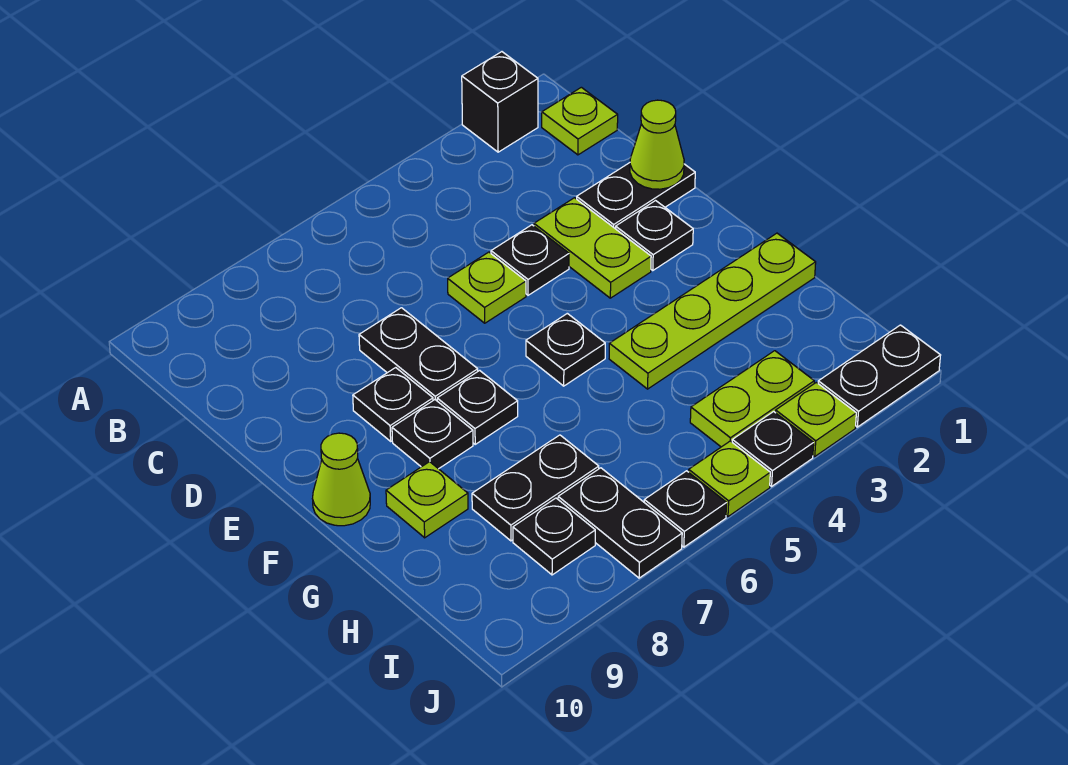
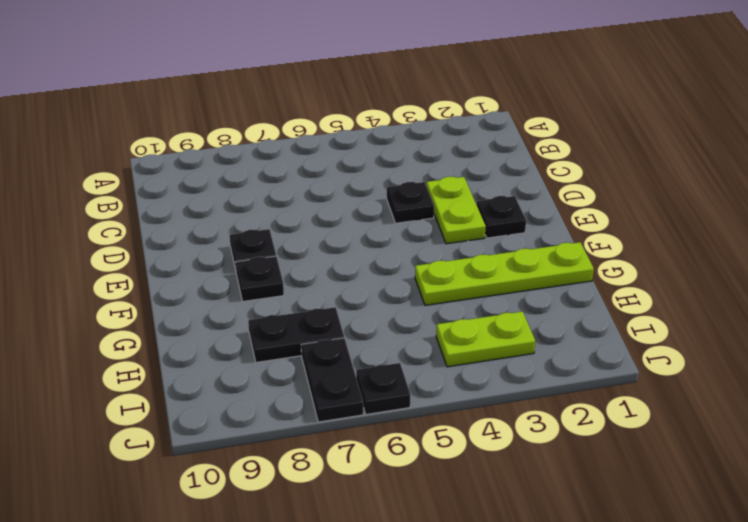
none -> black brick A2 level 1
none -> lime plate B1 level 1
none -> black plate D1:D2 level 1

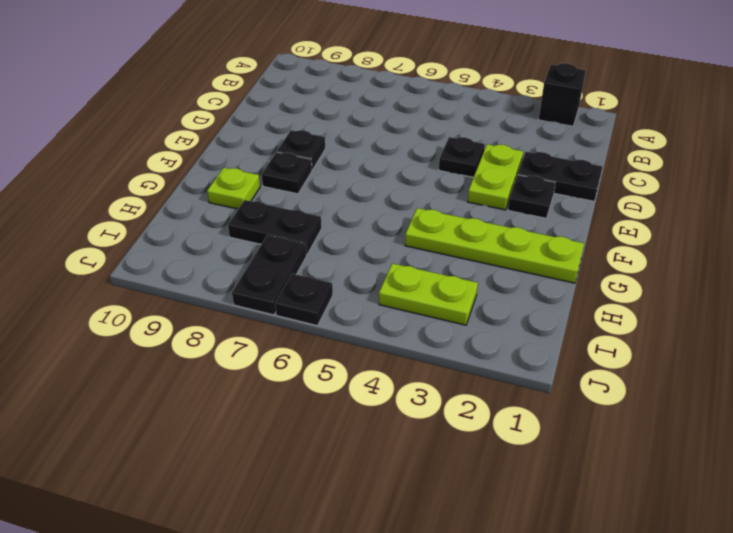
none -> lime plate B1 level 1
none -> lime plate D5 level 1
none -> black plate D7:E7 level 1

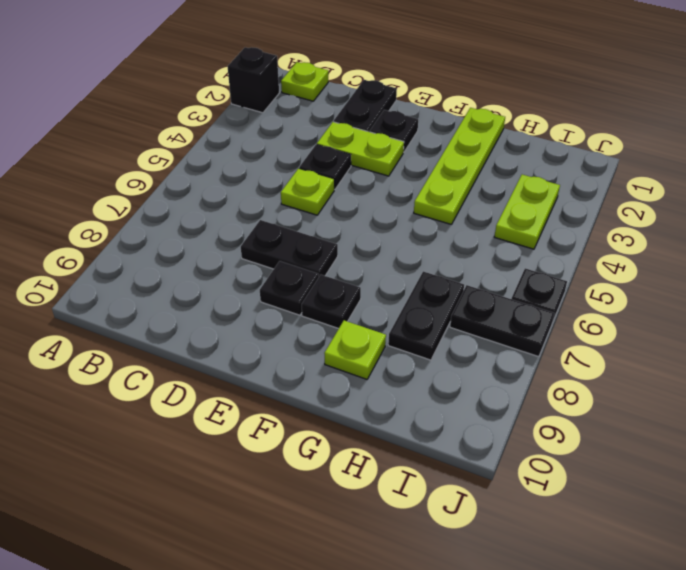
none -> black plate F5 level 1
none -> black plate F7 level 1
none -> lime cone F10 level 1

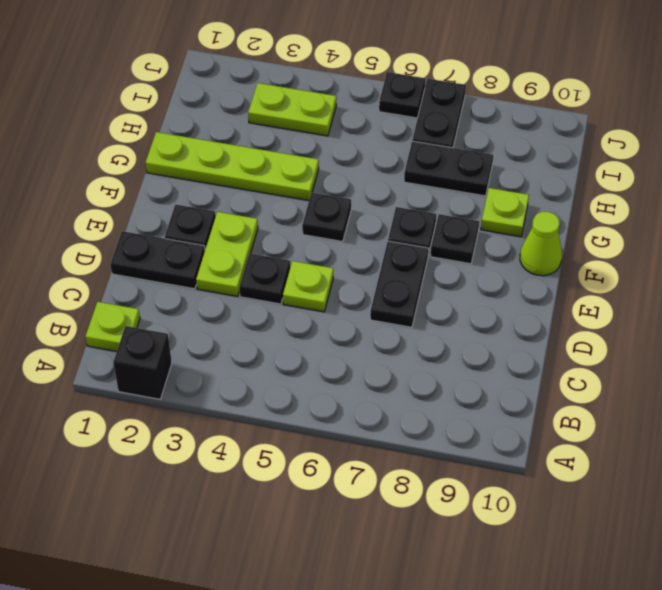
none -> black plate E8 level 1
none -> black plate I8 level 1
none -> black plate J1:J2 level 1

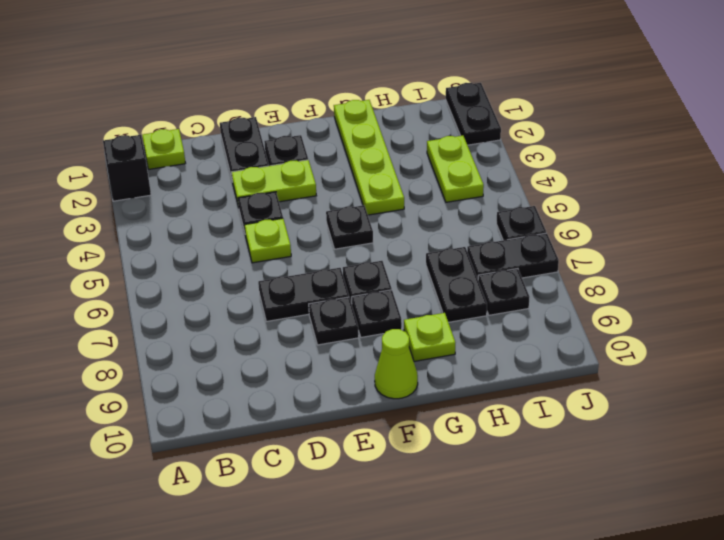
none -> lime plate J3 level 1
none -> black plate J4 level 1
none -> lime plate J5 level 1

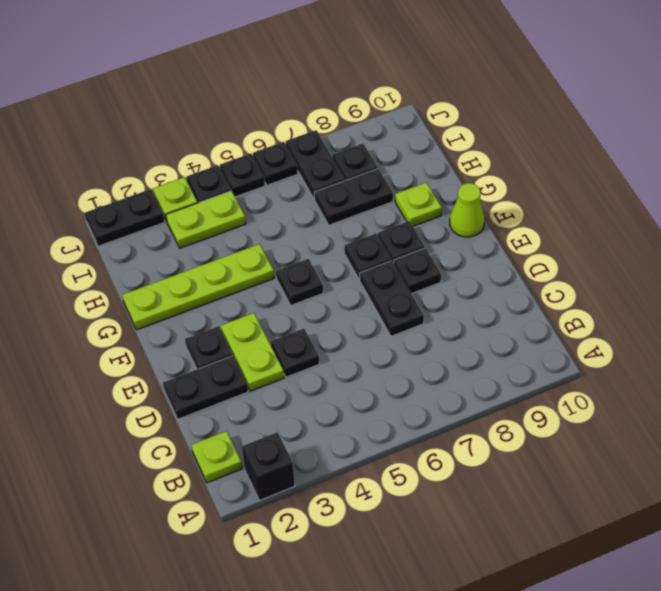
black plate J5 level 1 -> lime plate J5 level 1
none -> lime plate D5 level 1
none -> lime cone D1 level 2

